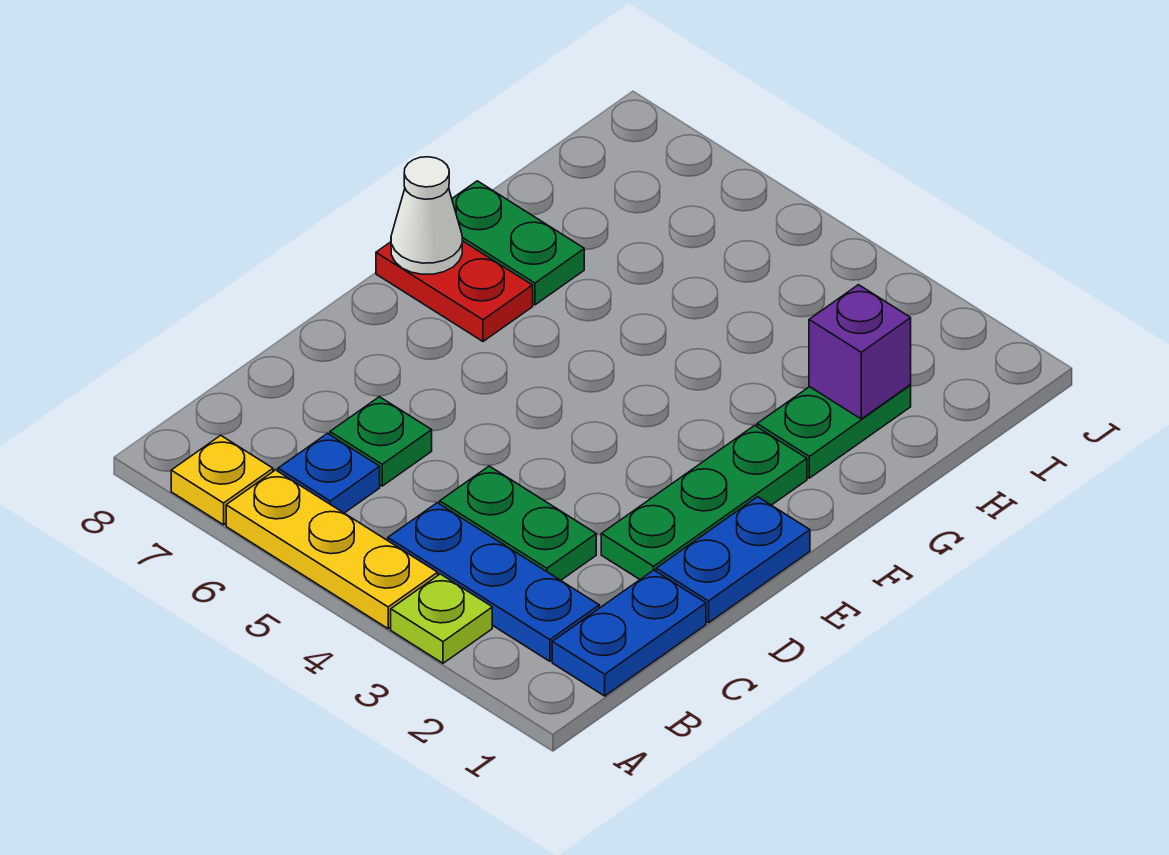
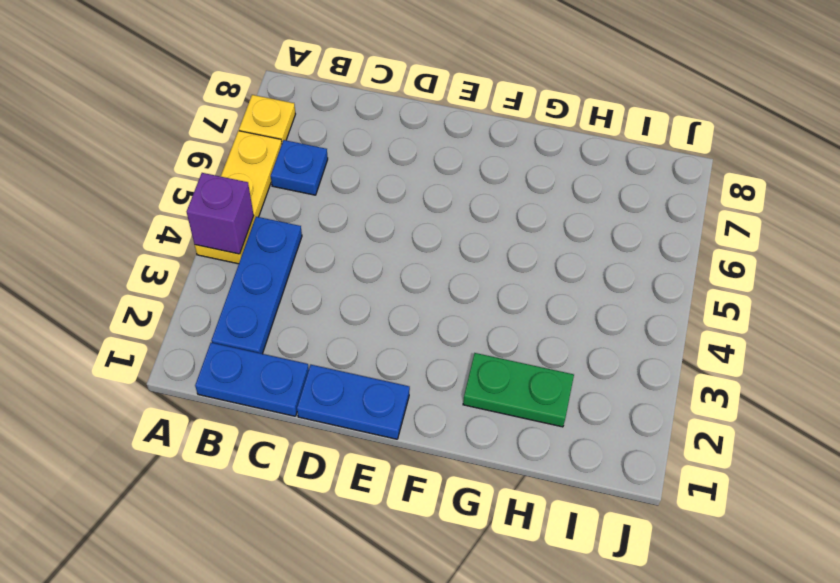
purple brick A4 level 2 -> purple brick H2 level 2
none -> lime plate A3 level 1
none -> green plate C3:C4 level 1
none -> green plate C6 level 1

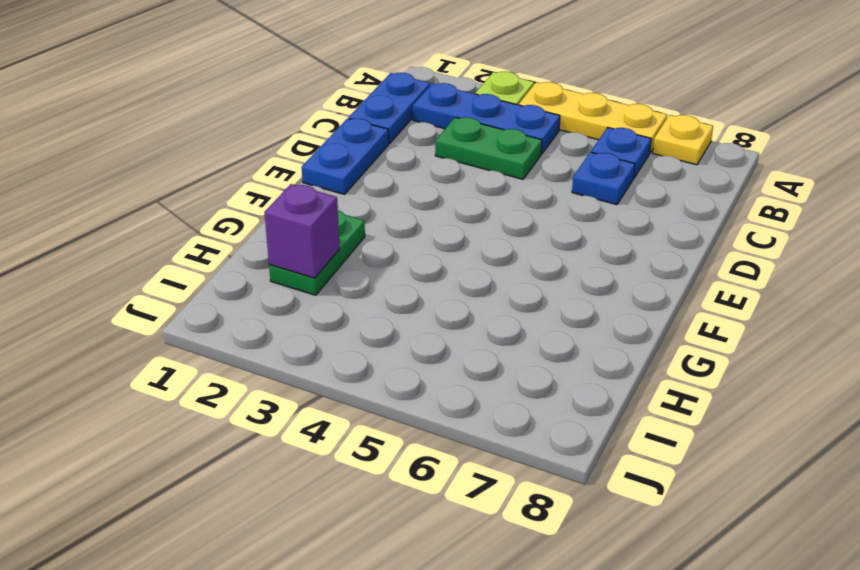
blue plate C6 level 1 -> green plate C6 level 1
none -> green plate D2:F2 level 1
none -> red plate F7:F8 level 1
none -> green plate G7:G8 level 1

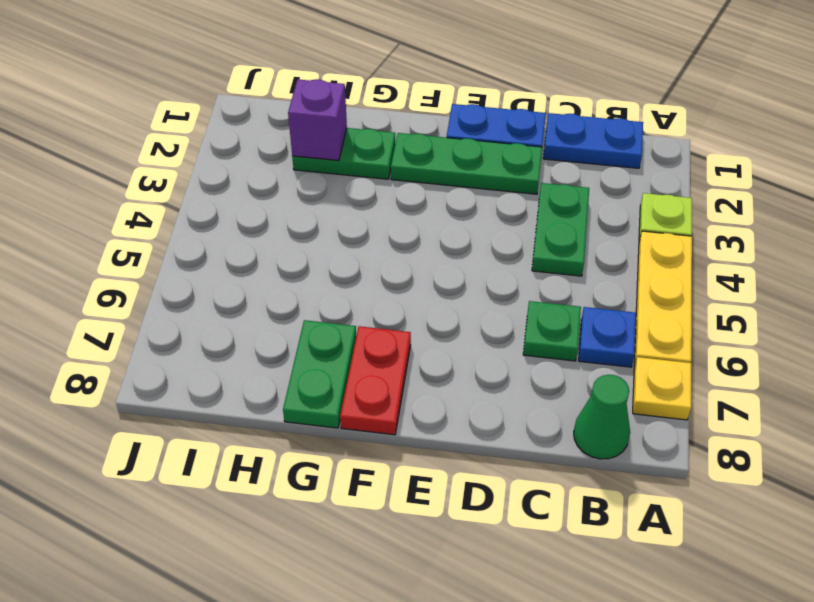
green cone B8 level 1 -> none
none -> blue plate B2:B4 level 1
none -> white cone F8 level 2

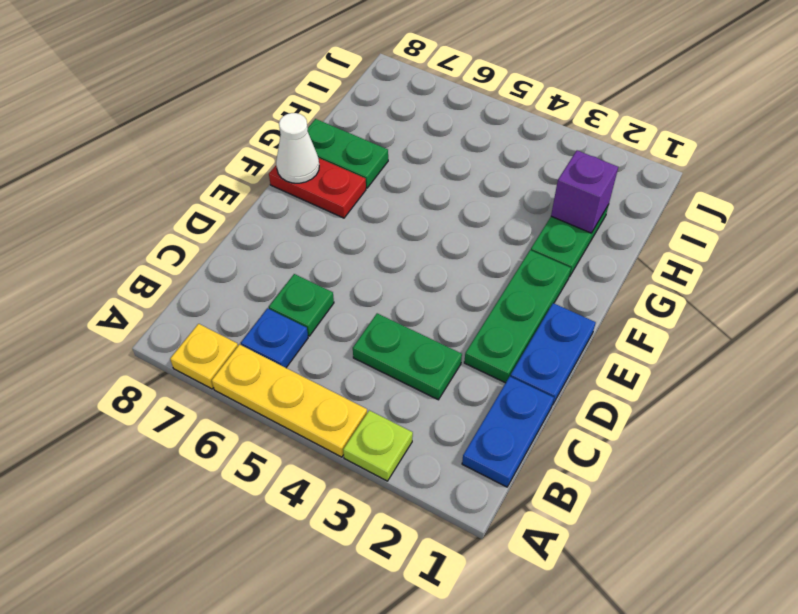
none -> blue plate B2:B4 level 1

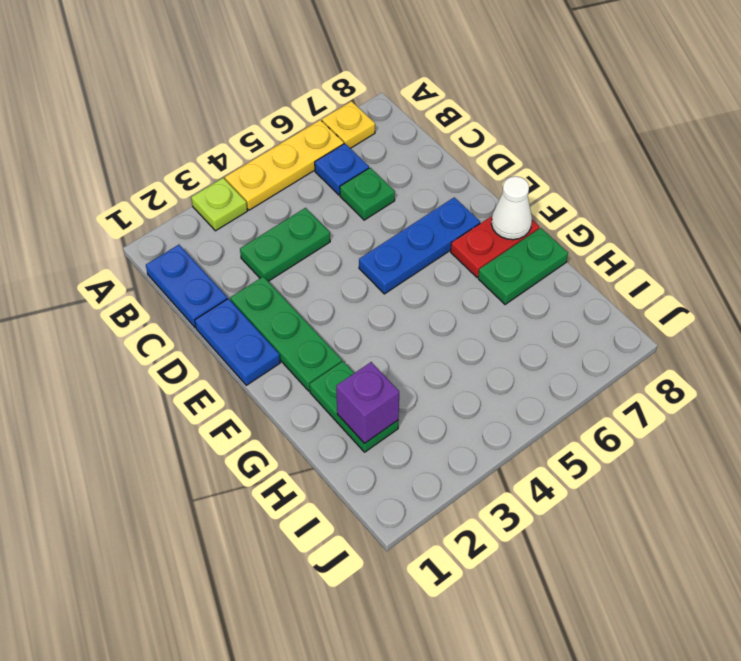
blue plate E5:E7 level 1 -> blue plate B2:B4 level 1

